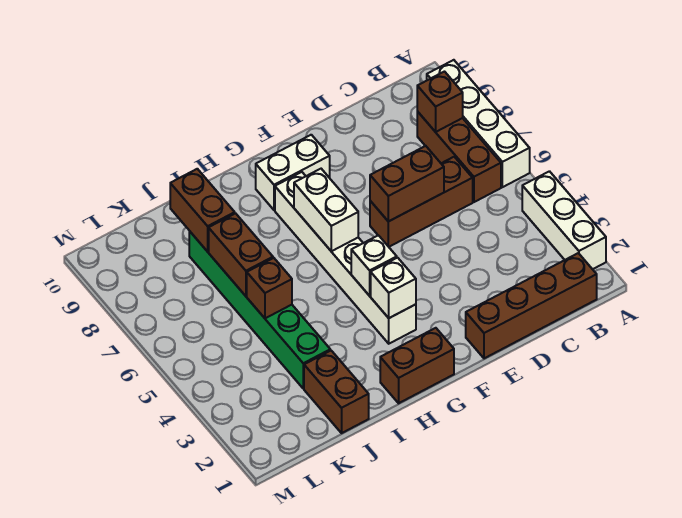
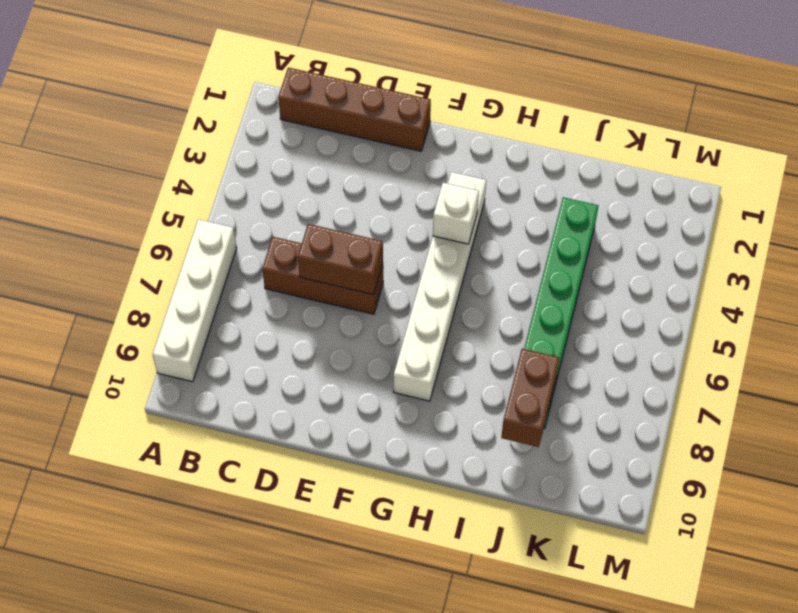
none -> white brick A2:A4 level 1
none -> brown brick B6:B8 level 1
none -> white brick F9:G9 level 1

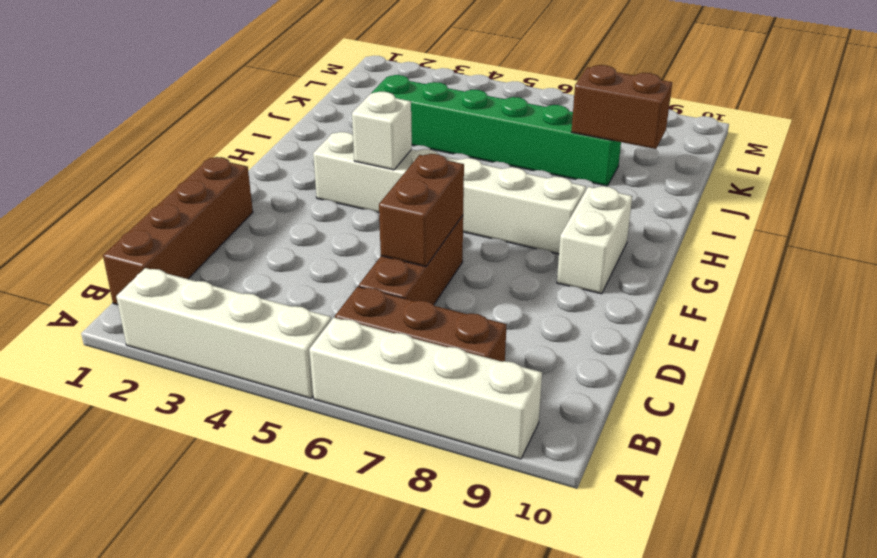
white brick A2:A5 level 1 -> white brick A2:A4 level 1
none -> brown brick G1:H1 level 1
none -> brown brick J1:J2 level 1
none -> brown brick B8 level 2

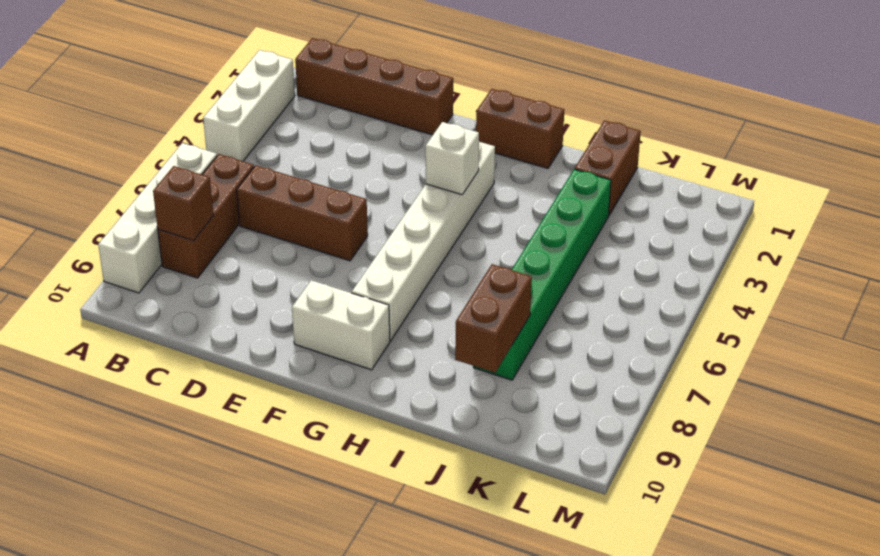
none -> brown brick D6:E6 level 2
none -> white brick G3 level 2
none -> white brick G6:G7 level 2

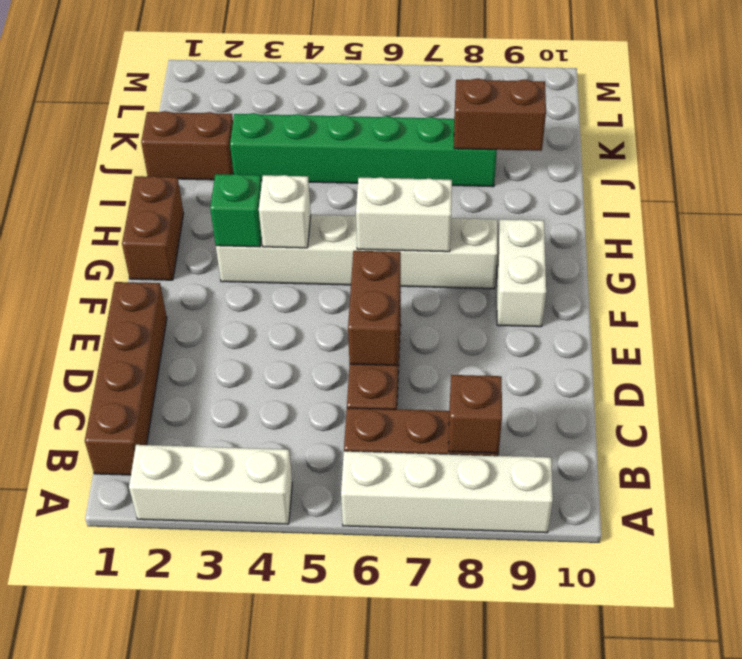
green brick G3 level 2 -> white brick G3 level 2
none -> brown brick J5 level 2
none -> brown brick J6:J7 level 2

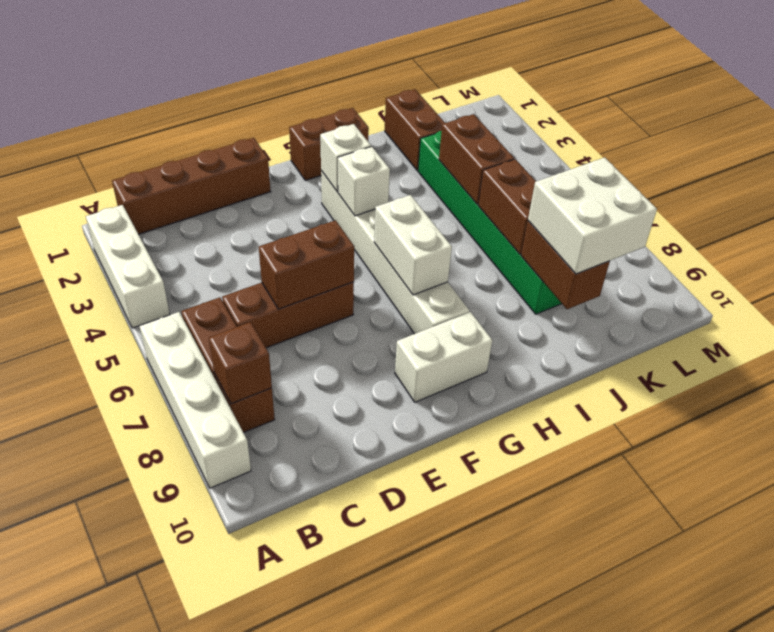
brown brick J4:J5 level 2 -> brown brick J5 level 2
white brick J8:K9 level 3 -> none

